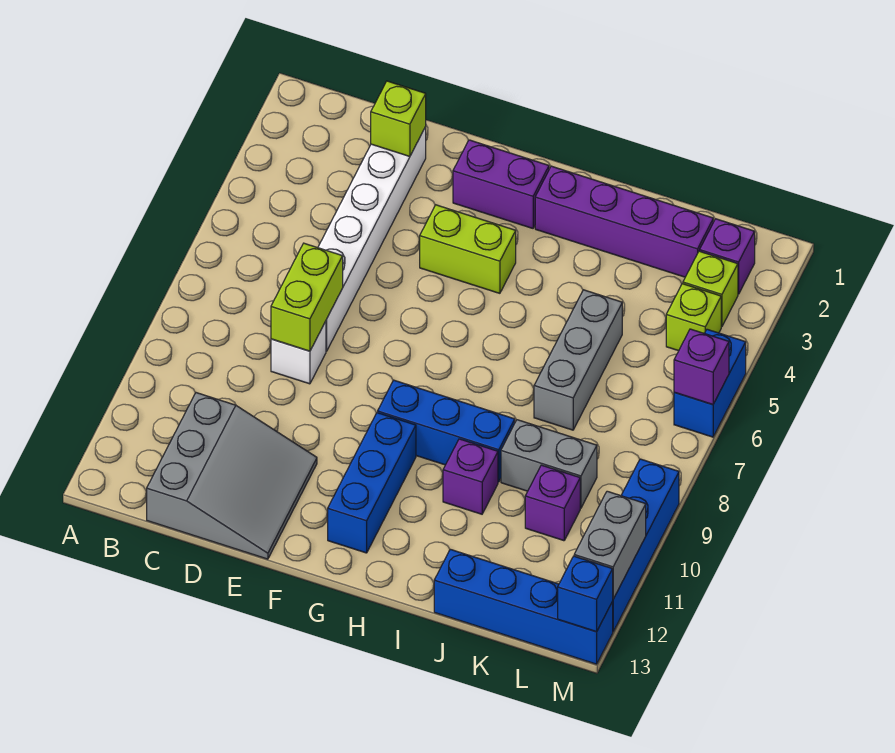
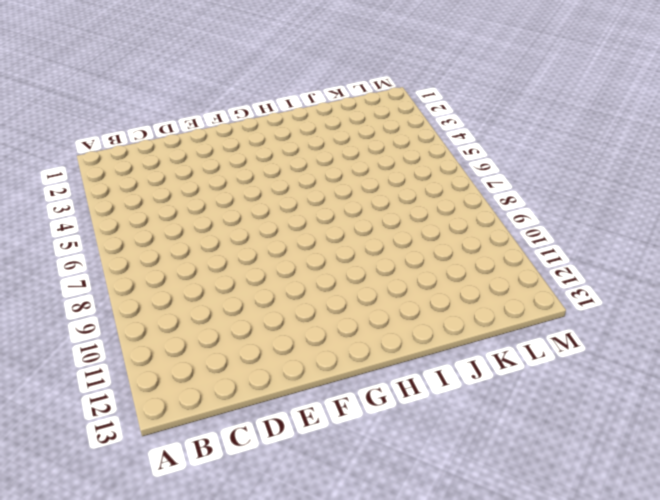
none -> grey slope C11:E13 level 1 top C
none -> white brick D2:D7 level 1
none -> white brick D8 level 1

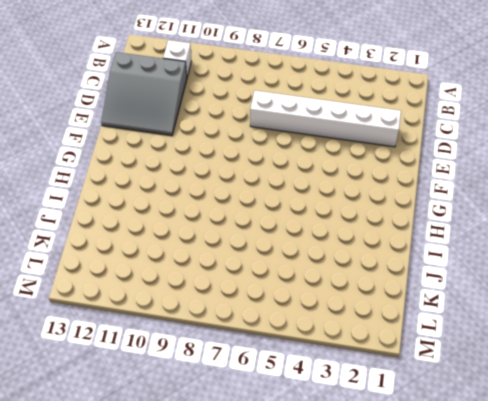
white brick B11 level 1 -> white brick D8 level 1
none -> purple brick F2:G2 level 1
none -> lime brick F4:G4 level 1
none -> blue brick G9:I9 level 1

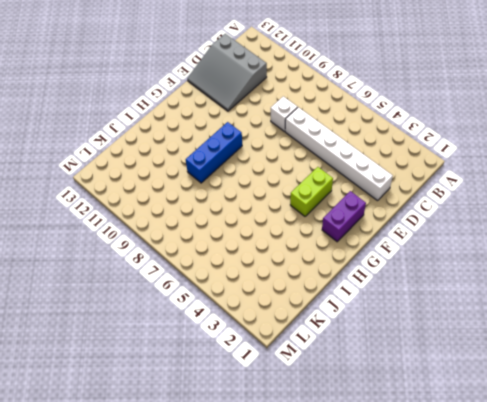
none -> blue brick G10:G12 level 1
none -> purple brick H2:K2 level 1
none -> purple brick I10 level 1

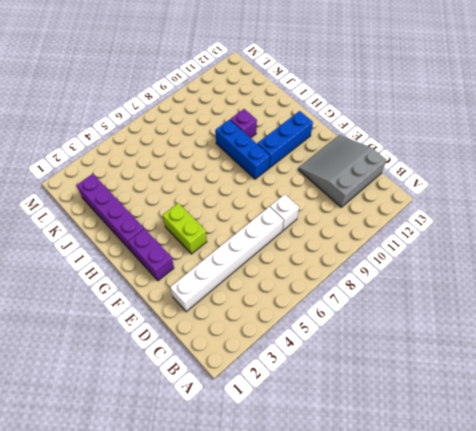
none -> grey brick J5:J7 level 1
none -> grey brick J9:K9 level 1
none -> blue brick J13:M13 level 1

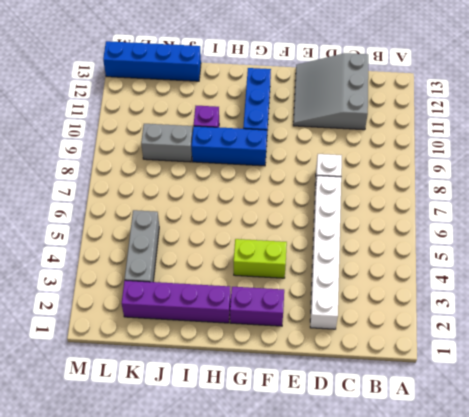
grey brick K3:K5 level 1 -> grey brick J5:J7 level 1
none -> purple brick K10 level 1
none -> purple brick L2 level 1
none -> lime brick L3 level 1

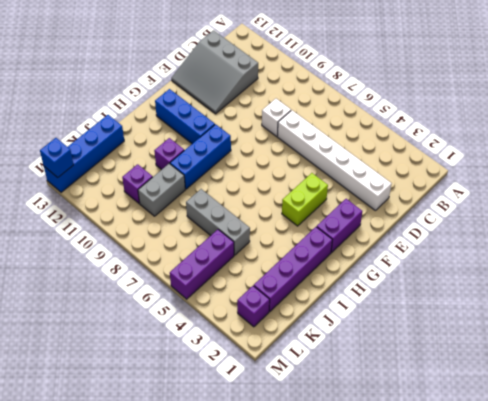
purple brick K5:M5 level 1 -> blue brick M5:M6 level 1
none -> lime brick L3 level 1
none -> lime brick L4 level 1
none -> blue brick M9:M12 level 1

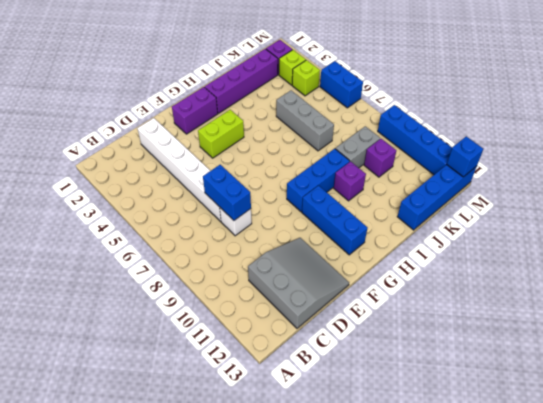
blue brick D7:D8 level 2 -> lime brick D7:D8 level 2
none -> lime brick D2 level 2
none -> purple brick M6 level 2
none -> grey brick M11:M12 level 2

